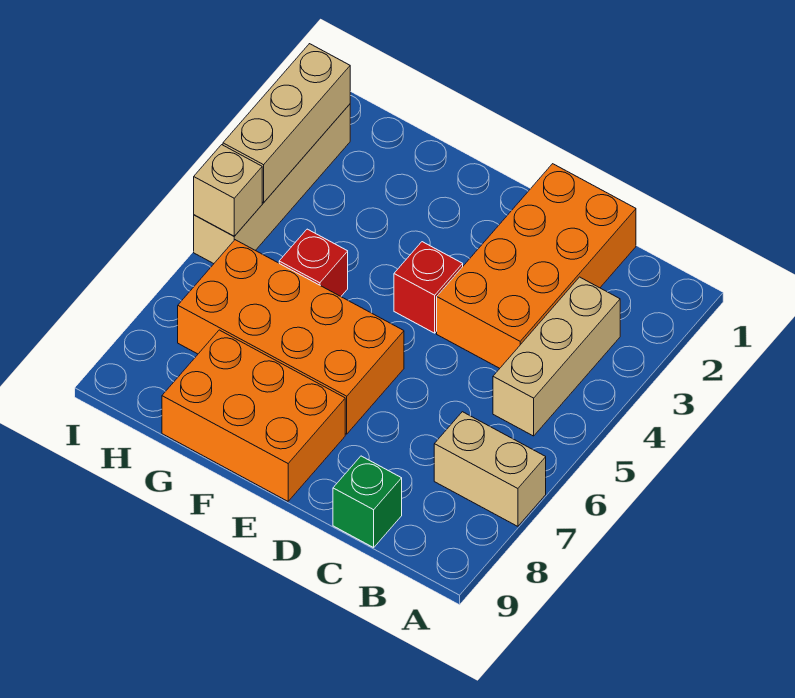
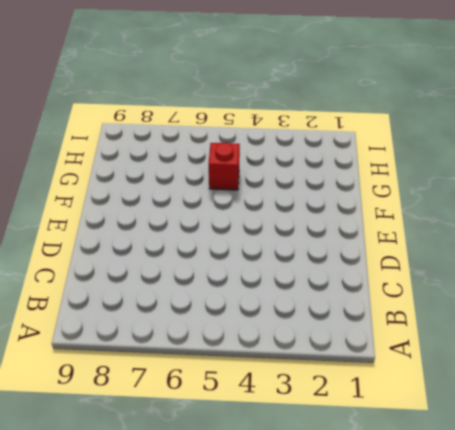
none -> tan brick A7:B7 level 1
none -> tan brick B3:B5 level 1

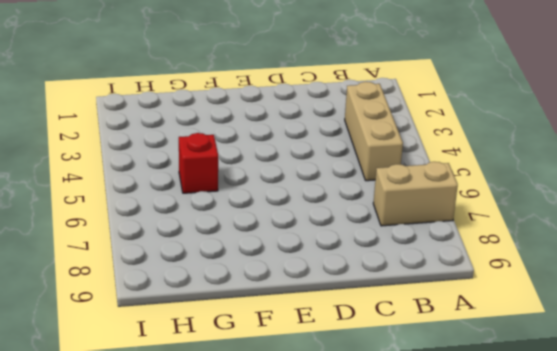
none -> orange brick C1:D4 level 1
none -> green brick C9 level 1

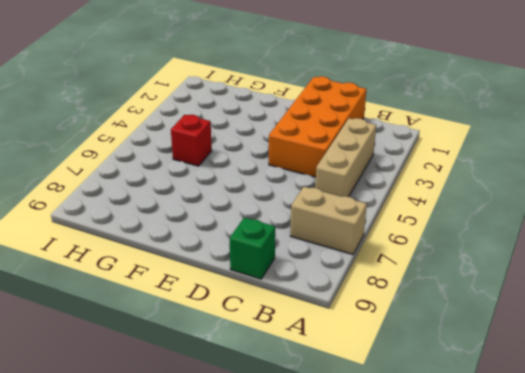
none -> red brick E4 level 1
none -> orange brick E6:H7 level 1

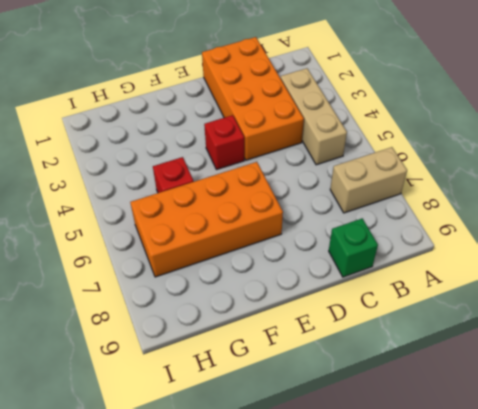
none -> orange brick E8:G9 level 1
none -> tan brick I2:I5 level 1

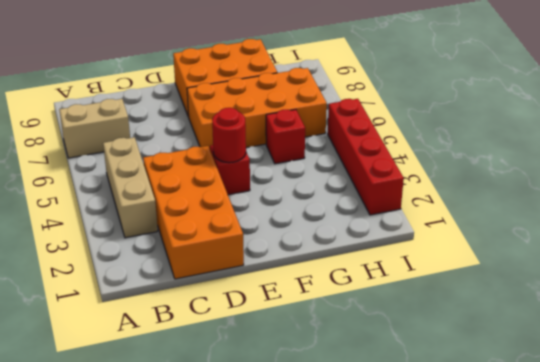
red round brick E4 level 2 -> none
red brick I2:I5 level 1 -> tan brick I2:I5 level 1
none -> green brick C9 level 1
none -> tan brick I2:I4 level 2

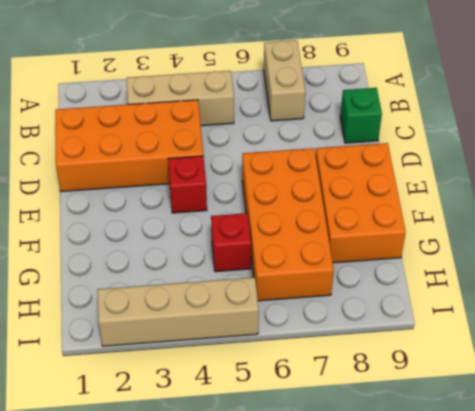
none -> tan brick I2:I4 level 2
none -> tan brick I5 level 2

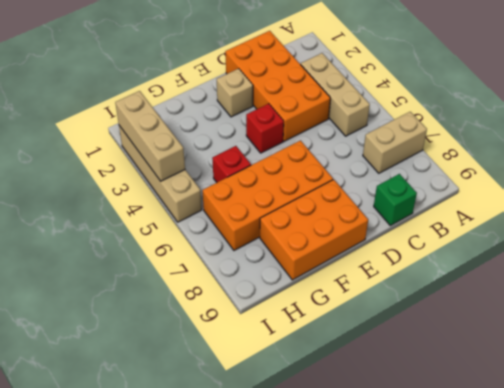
tan brick E2 level 1 -> tan brick I5 level 2

